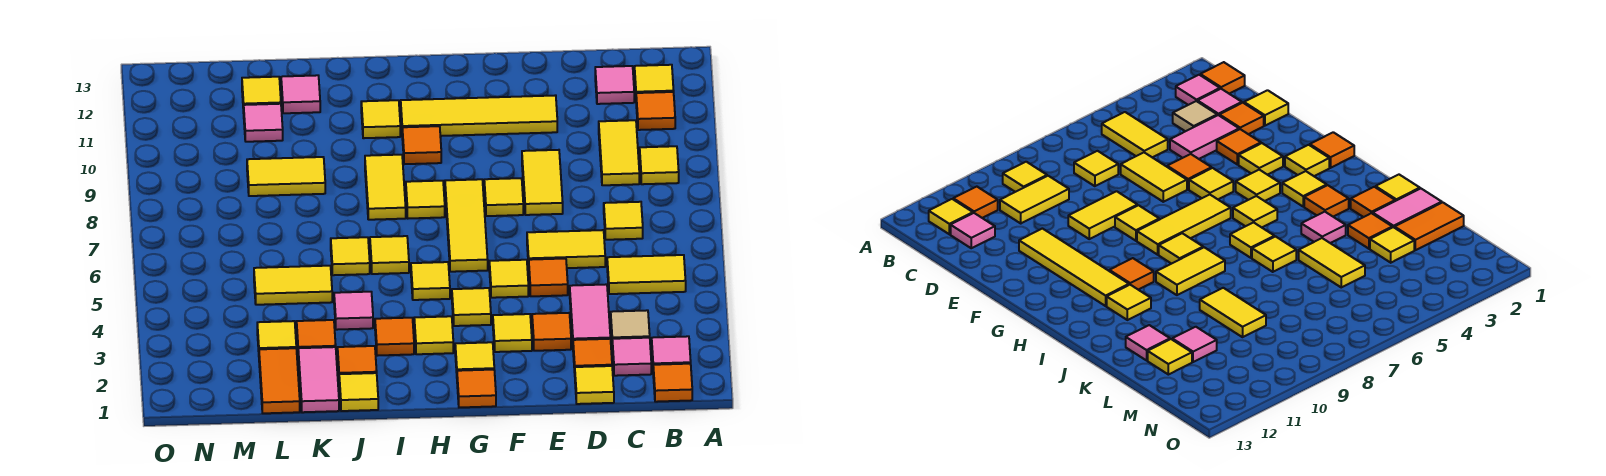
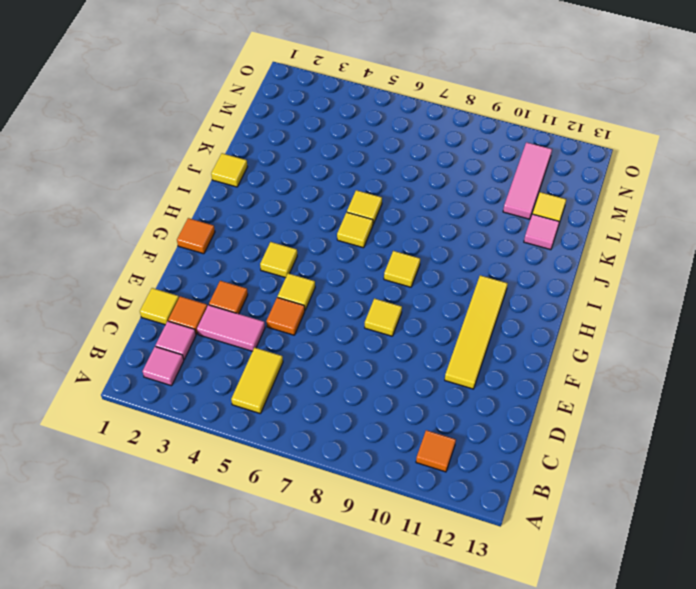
pink tile L11:N11 level 1 -> pink tile L11 level 1
none -> orange tile B1 level 1
none -> yellow tile B9 level 1
none -> yellow tile B12 level 1
none -> tan tile C3 level 1

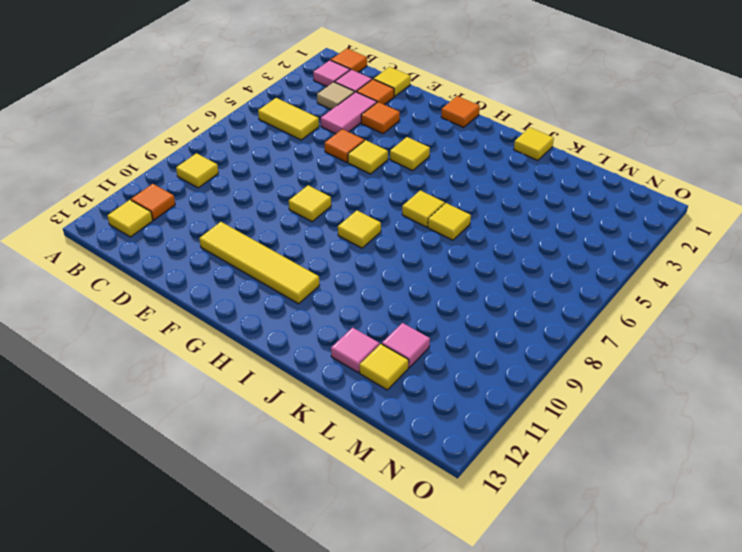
none -> yellow tile C7 level 1
none -> yellow tile C9:C10 level 1
none -> pink tile C12 level 1
none -> yellow tile D6:E6 level 1

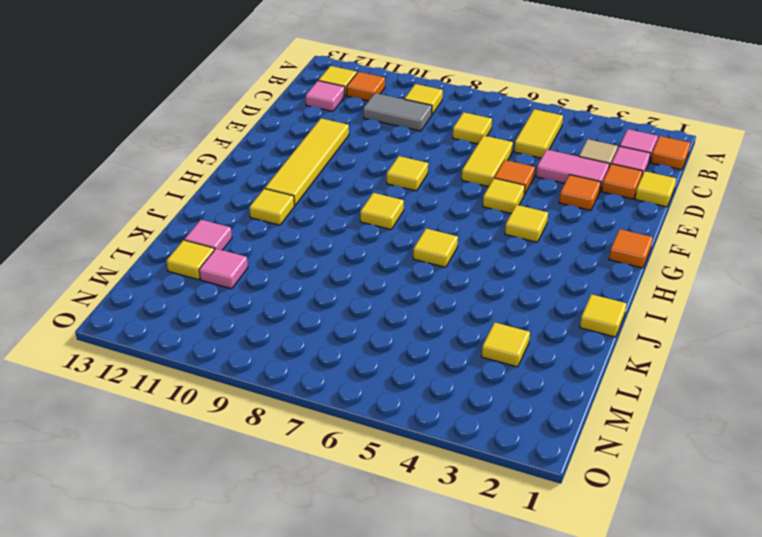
grey tile C9:C10 level 1 -> yellow tile C9:C10 level 1
none -> yellow tile E8:E9 level 1
none -> yellow tile F3 level 1
none -> yellow tile G2 level 1
none -> yellow tile G6:G8 level 1

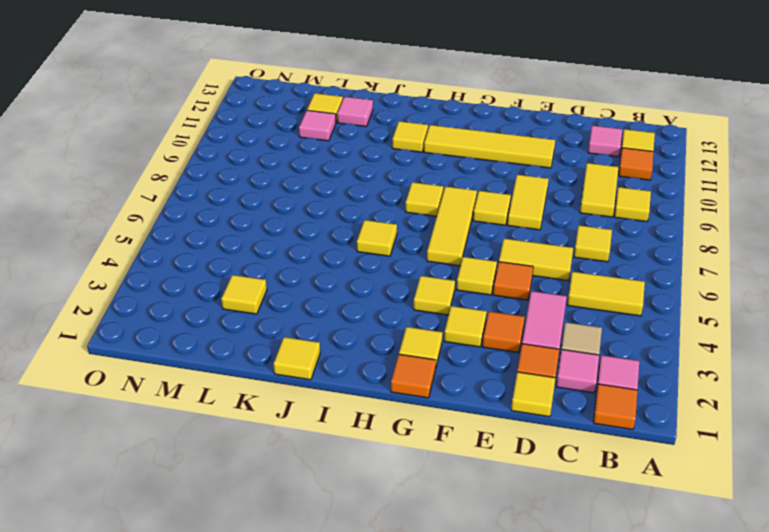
none -> yellow tile H3 level 1
none -> yellow tile H5 level 1
none -> orange tile H10 level 1
none -> orange tile I3 level 1

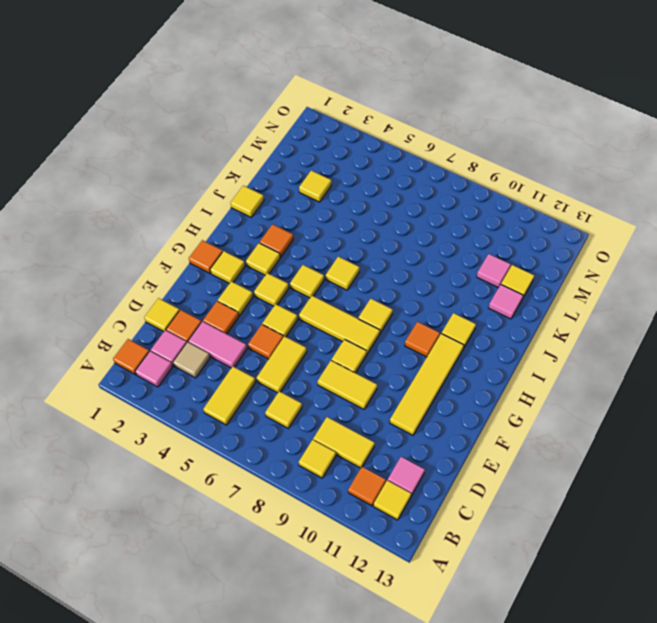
none -> yellow tile I8:I9 level 1
none -> orange tile J2 level 1
none -> pink tile J4 level 1
none -> yellow tile J6 level 1

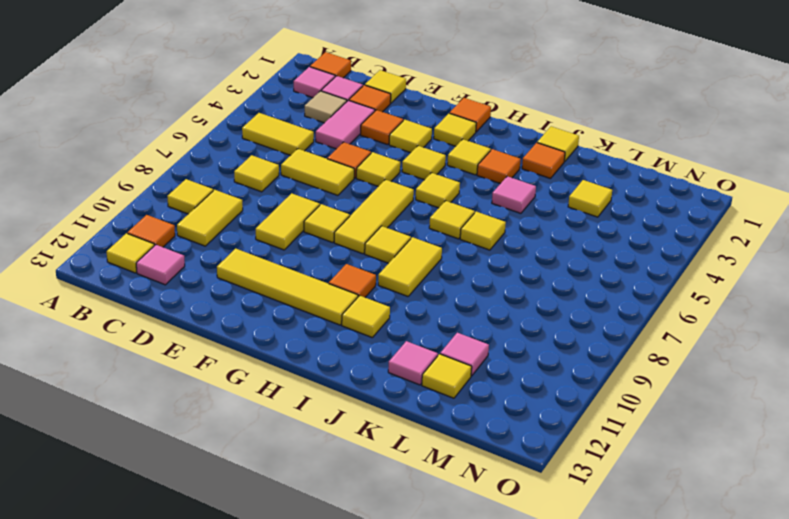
none -> pink tile K1:K2 level 1
none -> orange tile K3 level 1
none -> yellow tile K5:L5 level 1
none -> yellow tile K9:L9 level 1

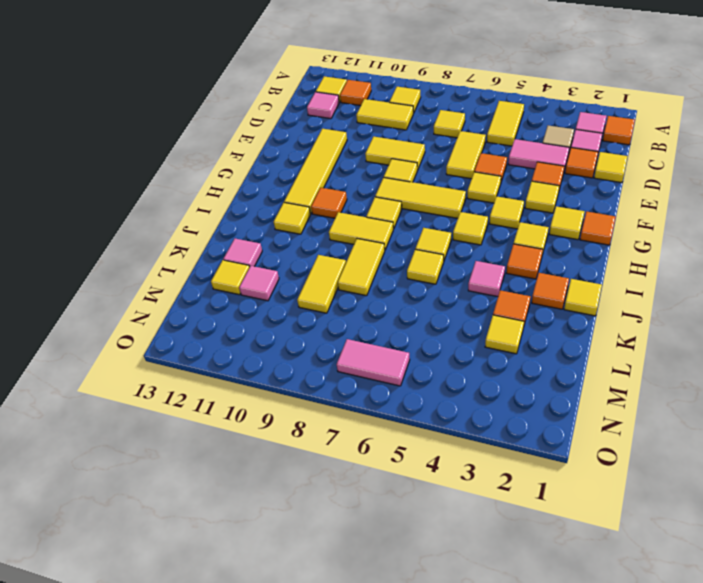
yellow tile J8:K8 level 1 -> yellow tile K5:L5 level 1
pink tile N6:N7 level 1 -> pink tile K1:K2 level 1
none -> orange tile L1:L2 level 1

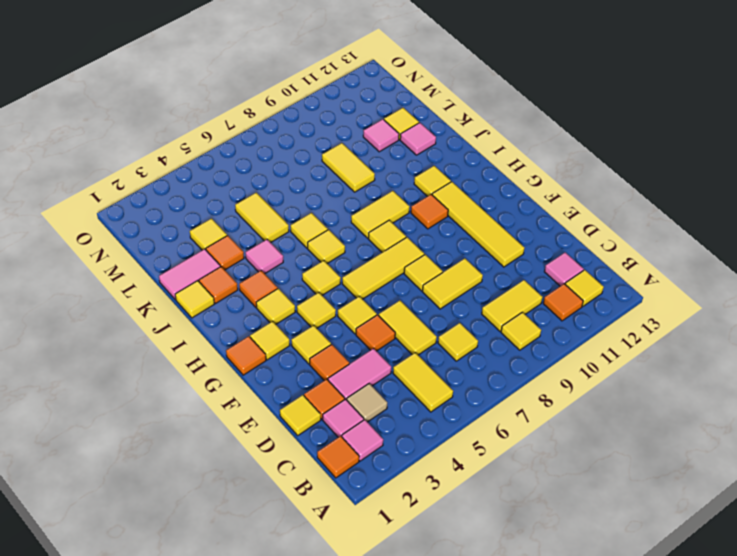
none -> orange tile L1:L2 level 1

